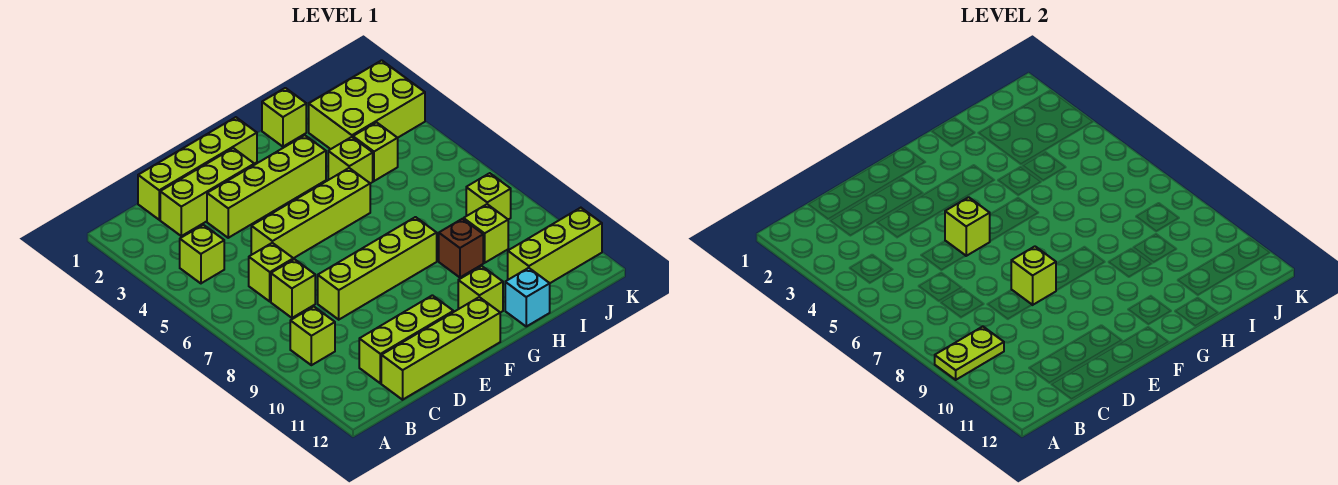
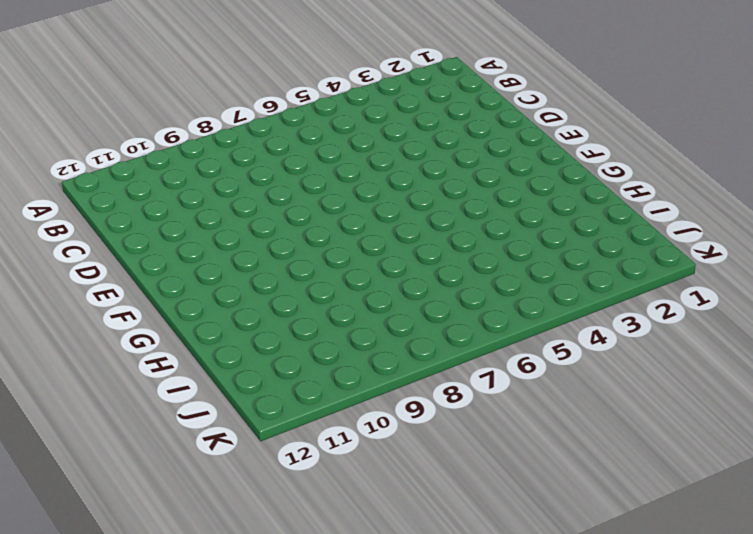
none -> lime brick B4 level 1
none -> lime brick B9 level 1
none -> lime brick C1:F1 level 1

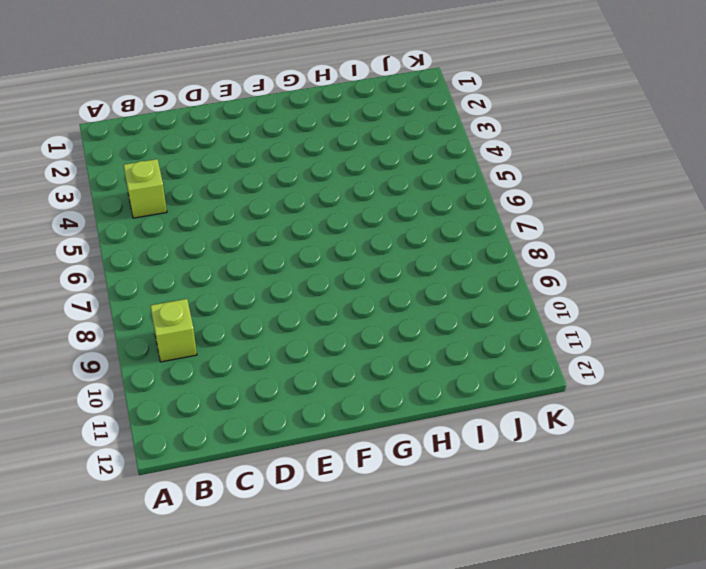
none -> lime brick C1:F1 level 1
none -> lime brick C2:E2 level 1
none -> lime brick C6 level 1

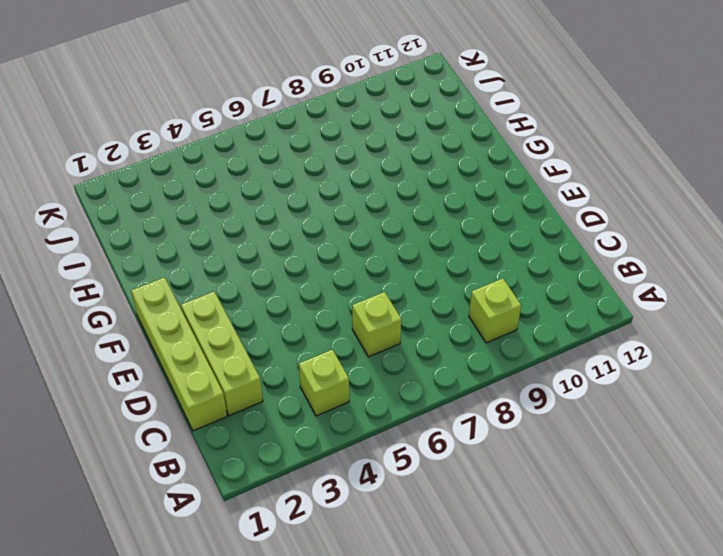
none -> lime brick C7 level 1
none -> lime brick C11:E11 level 1
none -> lime brick C12:F12 level 1

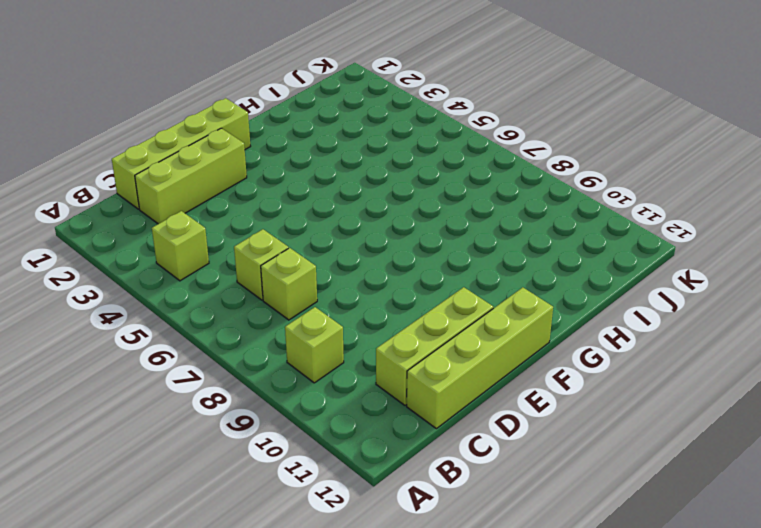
none -> lime brick D3:G3 level 1
none -> lime brick D5:G5 level 1
none -> lime brick D8:G8 level 1

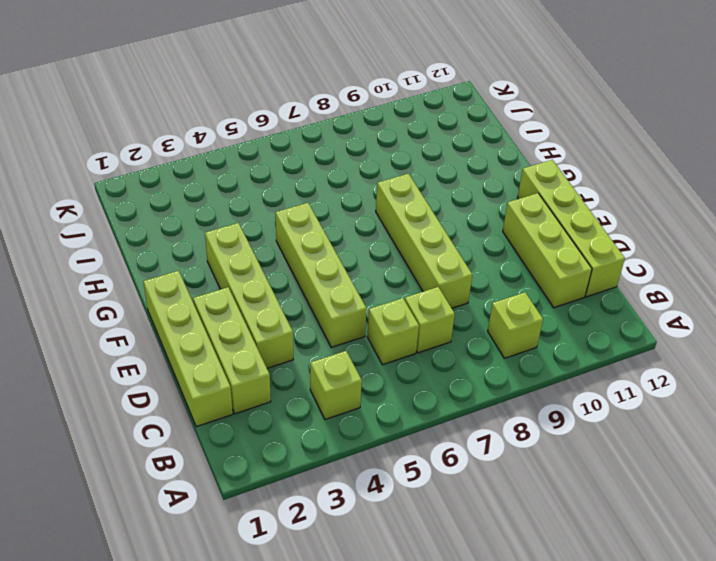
none -> lime brick G11 level 1
none -> lime brick H1 level 1
none -> lime brick H4 level 1

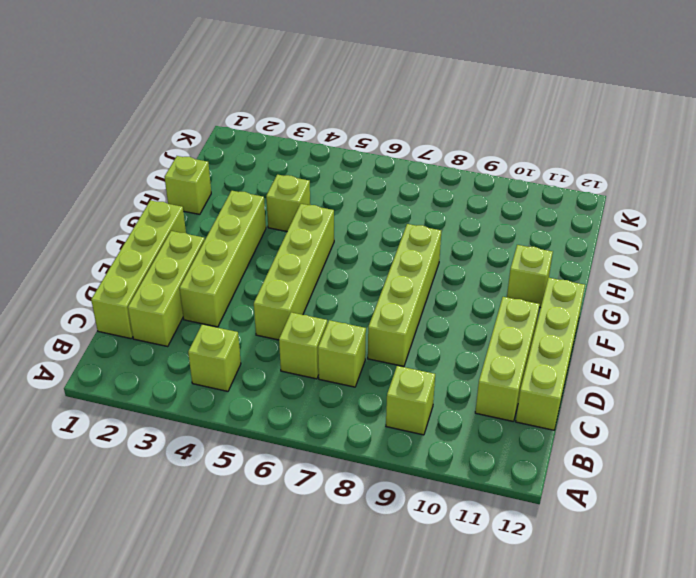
none -> brown brick H9 level 1
none -> cyan brick H12 level 1
none -> lime brick I2:K3 level 1

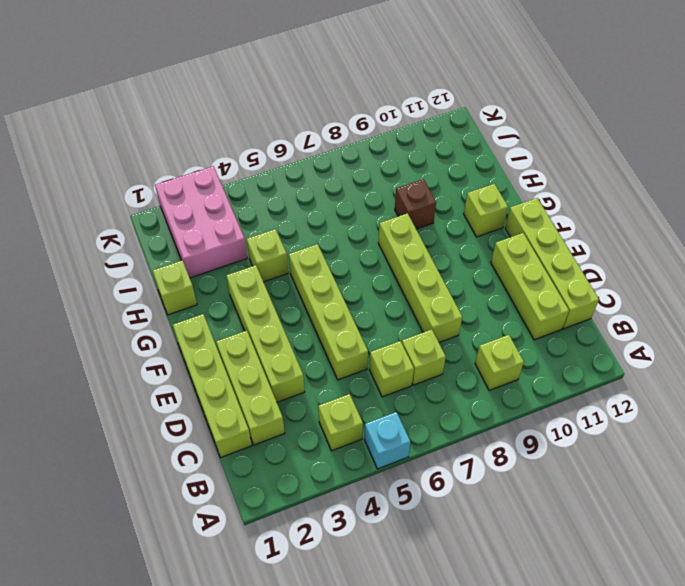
cyan brick A5 level 1 -> cyan brick H12 level 1
pink brick I2:K3 level 1 -> lime brick I2:K3 level 1
none -> lime brick I4 level 1
none -> lime brick I9 level 1
none -> lime brick I11:K11 level 1

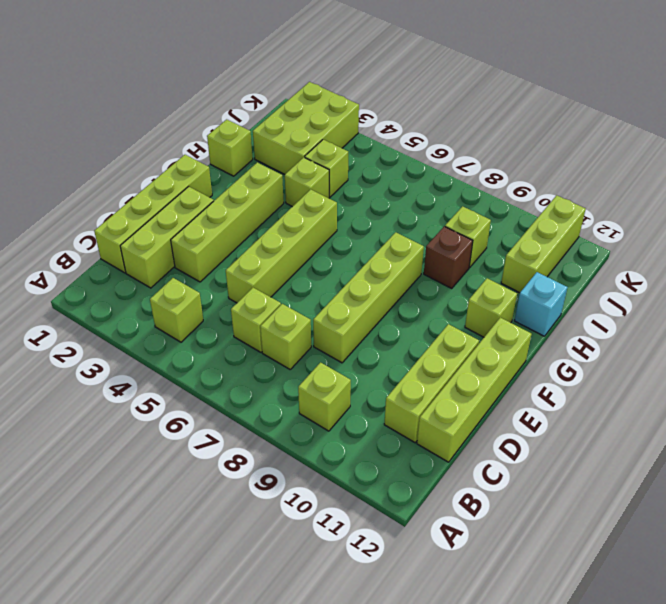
none -> lime brick J8 level 1
none -> lime plate A9:B9 level 2
none -> lime brick E5 level 2

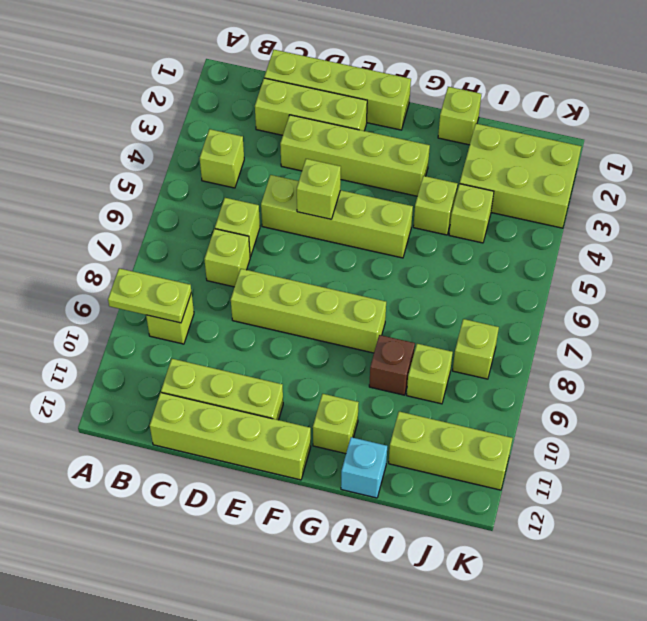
none -> lime brick E8 level 2

